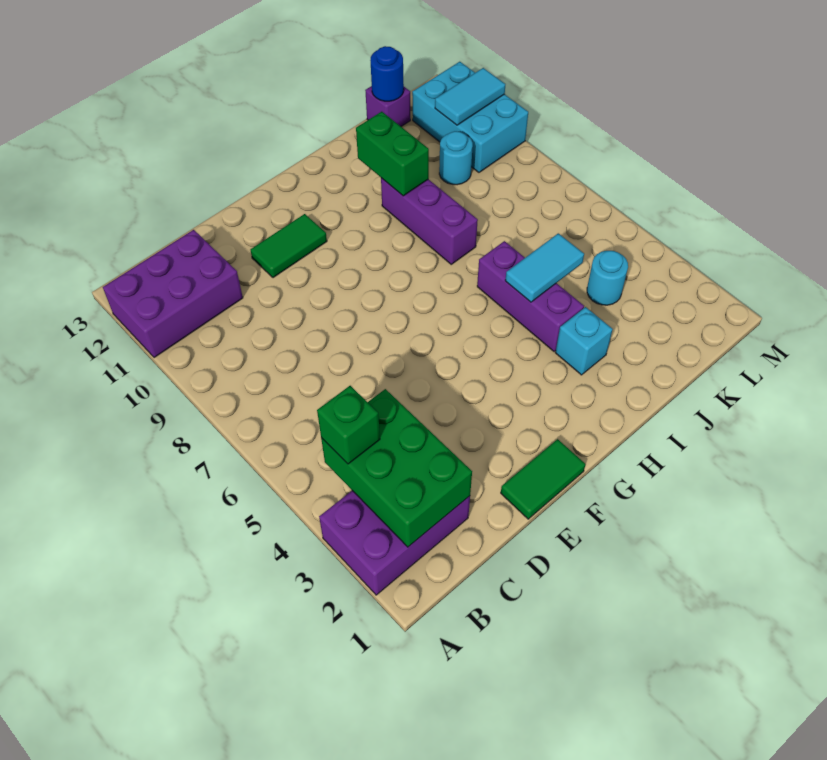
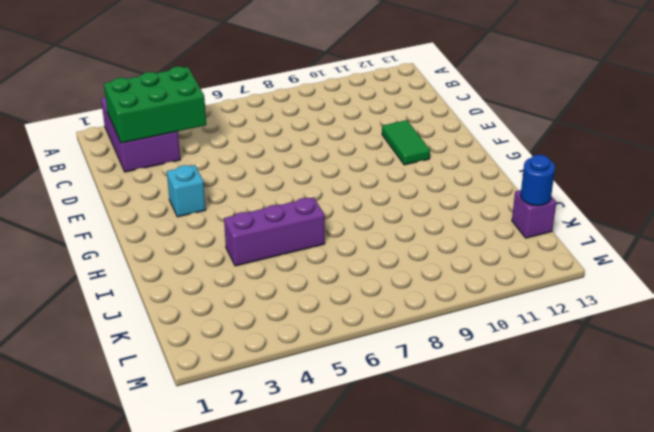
cyan brick F3 level 1 -> cyan brick I3 level 1
none -> purple brick A11:C12 level 1
none -> green tile E1:F1 level 1
none -> purple brick I8:I10 level 1

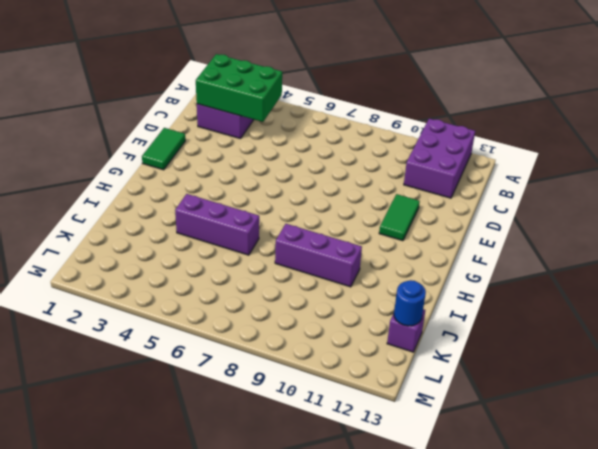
none -> cyan brick I3 level 1
none -> cyan round brick K4 level 1
none -> cyan round brick K10 level 1

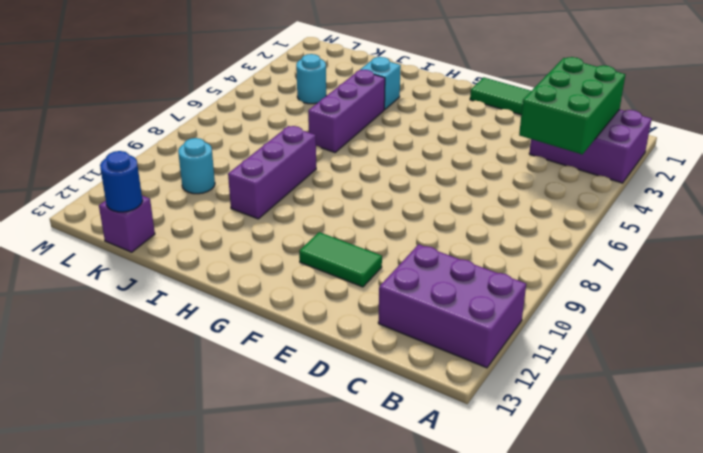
none -> cyan brick L10:M12 level 1
none -> cyan tile I5:J5 level 2
none -> green brick I10:I11 level 2

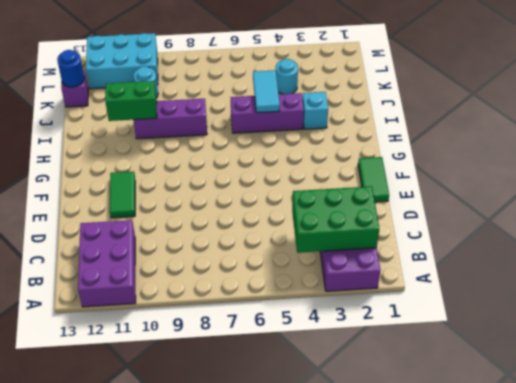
none -> cyan tile L11:M11 level 2
none -> green brick B4 level 3

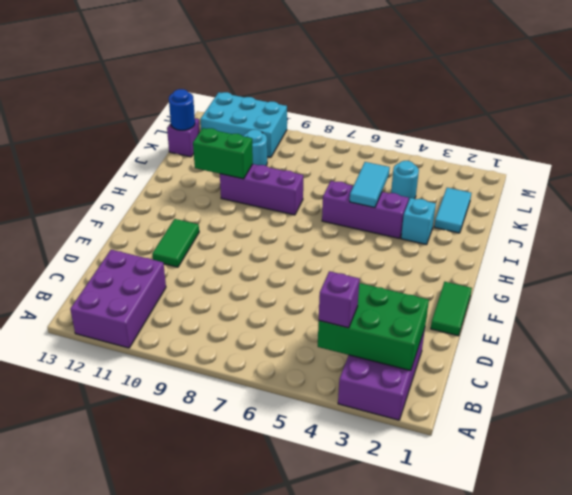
purple brick B4 level 3 -> green brick B4 level 3
cyan tile J2:K2 level 1 -> cyan tile L11:M11 level 2

